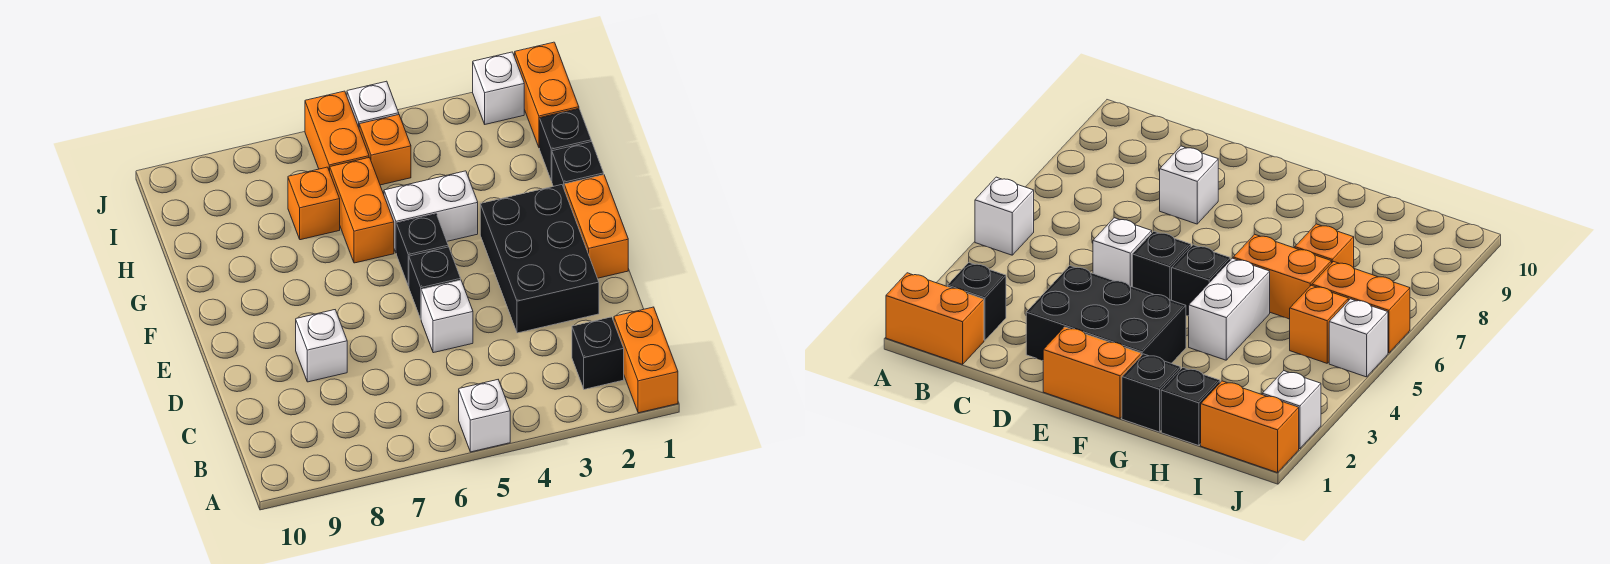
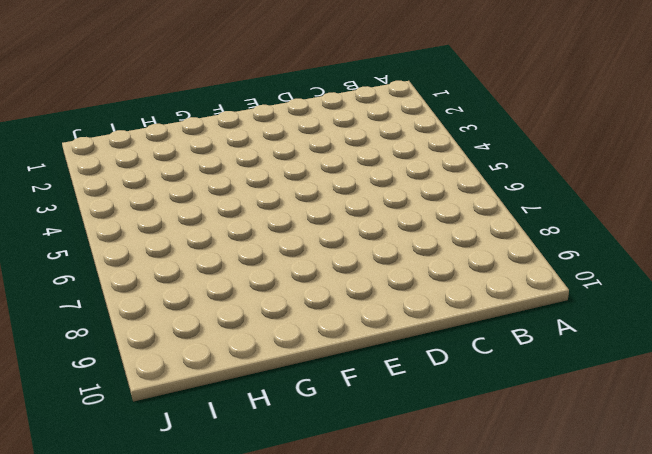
none -> orange brick A1:B1 level 1
none -> white brick A5 level 1
none -> black brick B2 level 1

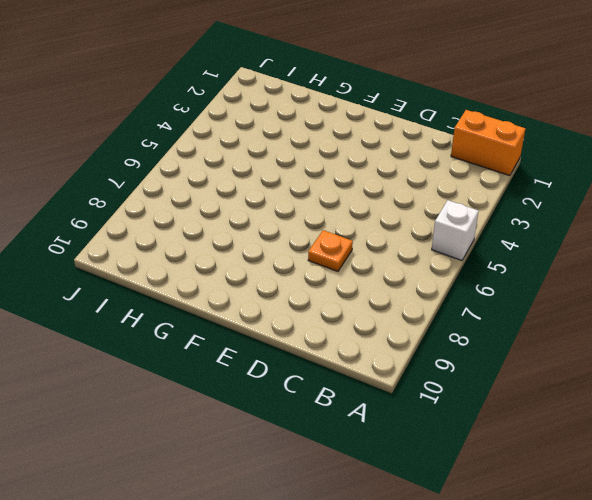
orange plate D7 level 1 -> none
none -> black brick B2 level 1
none -> black brick D2:F3 level 1
none -> white brick D5 level 1

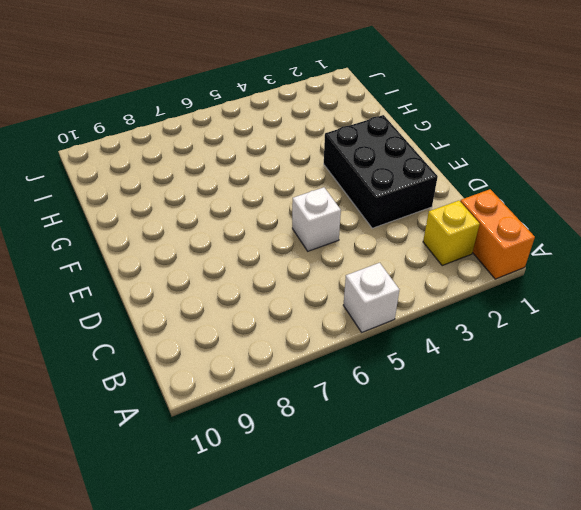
yellow brick B2 level 1 -> black brick B2 level 1
none -> white brick D8 level 1
none -> orange brick E1:F1 level 1
none -> black brick E5 level 1

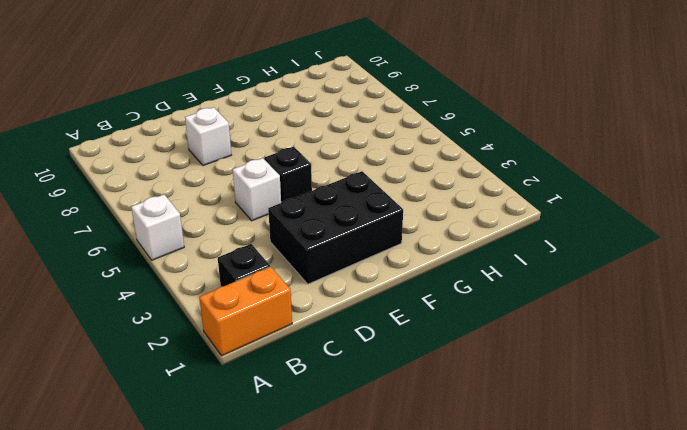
none -> orange brick E1:F1 level 1
none -> black brick F5 level 1
none -> black brick G1 level 1

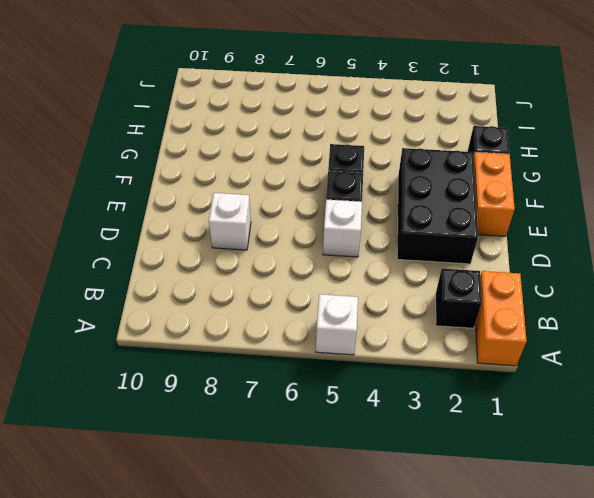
none -> white brick G4:G5 level 1
none -> orange brick G6:H6 level 1
none -> black brick H1 level 1

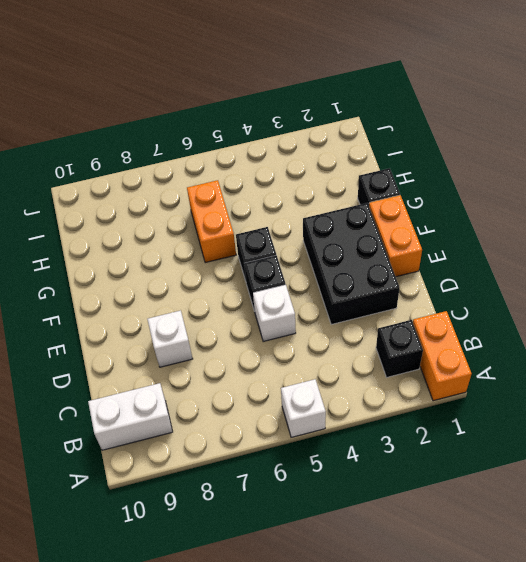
white brick B9:B10 level 1 -> white brick G4:G5 level 1
none -> black brick H1 level 1
none -> orange brick H7 level 1
none -> orange brick I1:J1 level 1

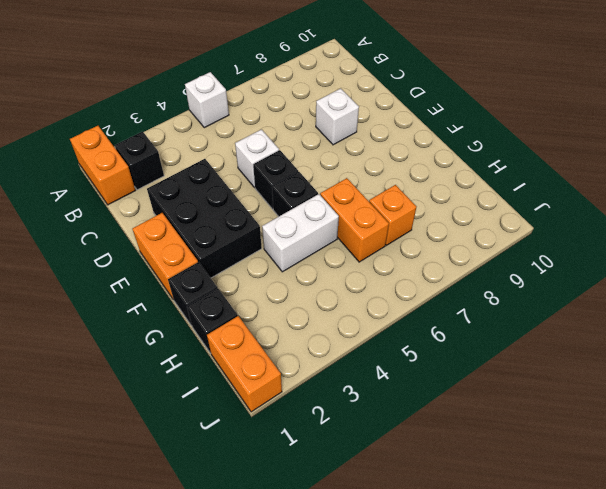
none -> orange brick I5 level 1
none -> orange brick I6:J6 level 1
none -> white brick J2 level 1

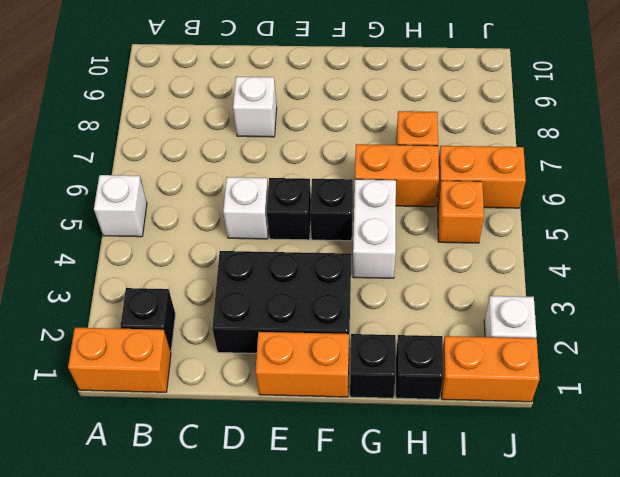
none -> white brick J5 level 1

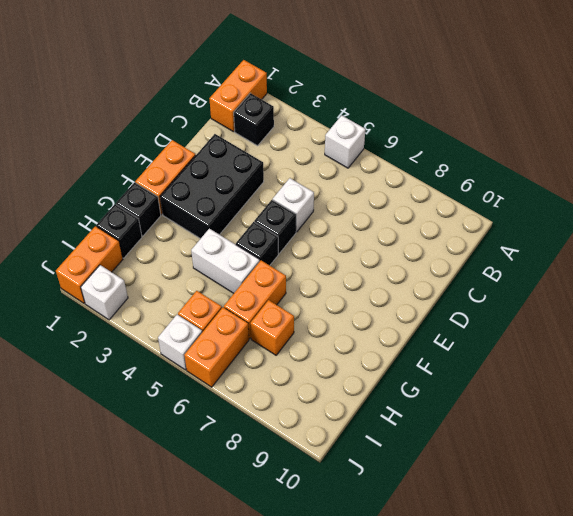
none -> white brick D8 level 1

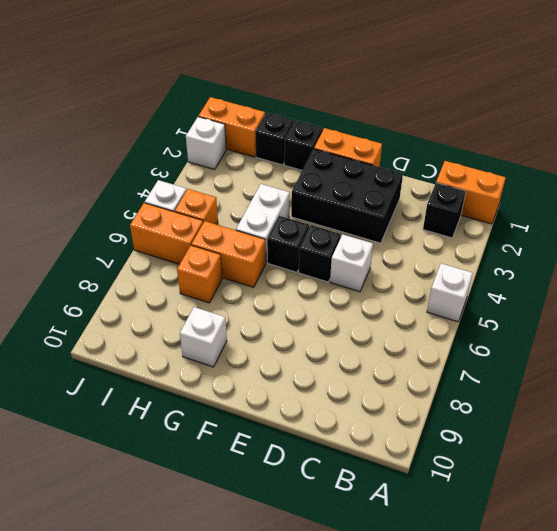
white brick G9 level 1 -> white brick D8 level 1

